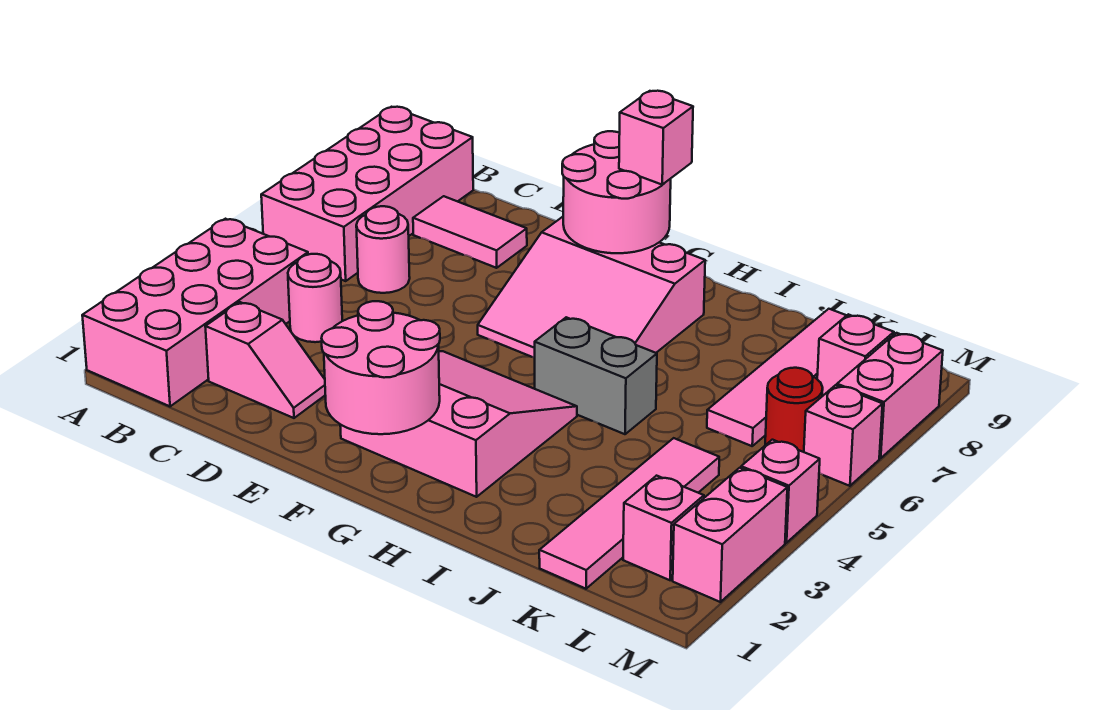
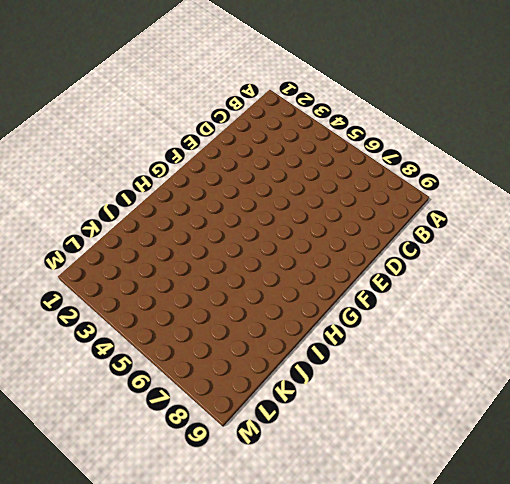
none -> pink brick A1:B4 level 1
none -> pink brick A6:B9 level 1
none -> pink slope C2:D2 level 1 top C

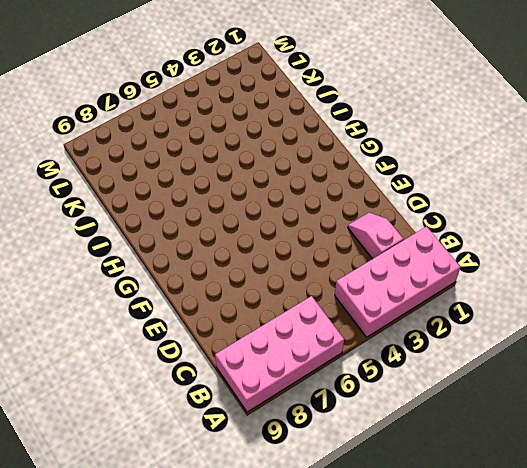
none -> pink round brick C4 level 1
none -> pink round brick C6 level 1
none -> pink tile C8:D8 level 1

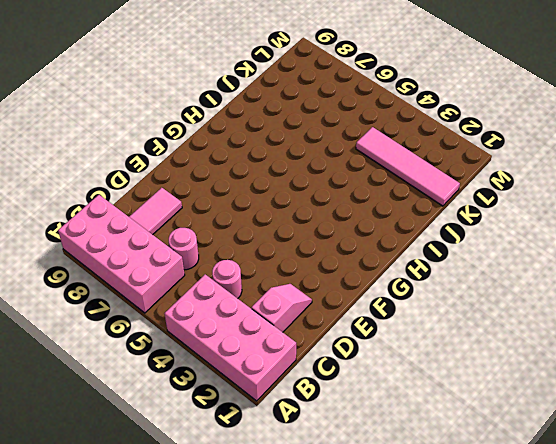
none -> pink slope F2:H4 level 1 top 2
none -> pink slope F6:H8 level 1 top 8
none -> grey brick H5:I5 level 1

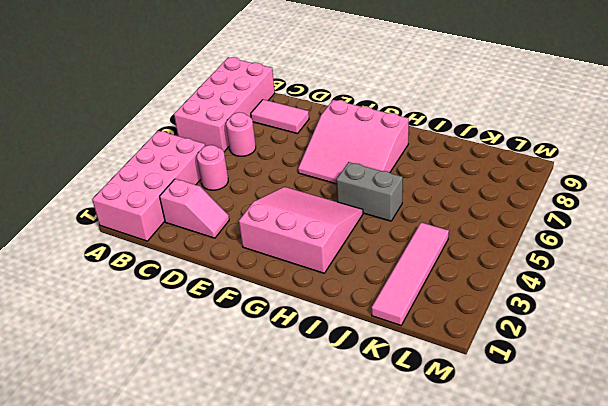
none -> pink tile K6:K9 level 1
none -> pink brick L2 level 1
none -> red round brick L6 level 1

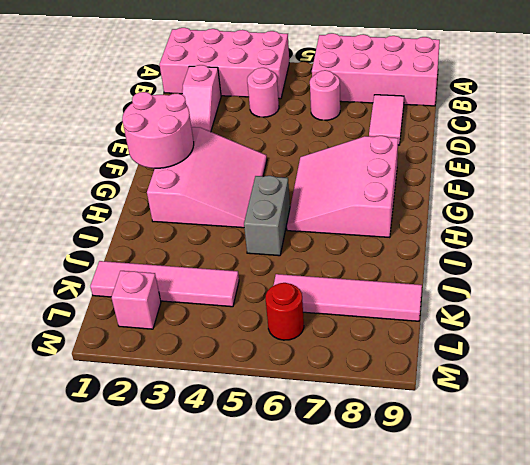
none -> pink brick L8 level 1
none -> pink brick M2:M3 level 1
none -> pink brick M4 level 1

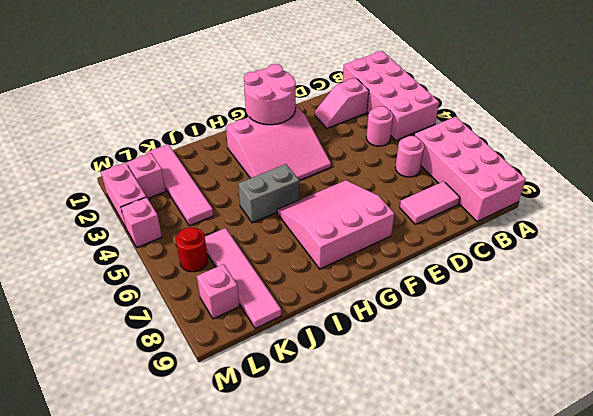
none -> pink brick M6 level 1
none -> pink brick M7:M8 level 1
none -> pink round brick F8:G9 level 2

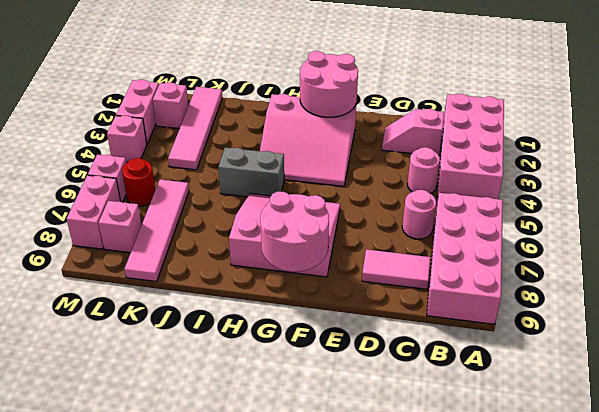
none -> pink brick G9 level 3

